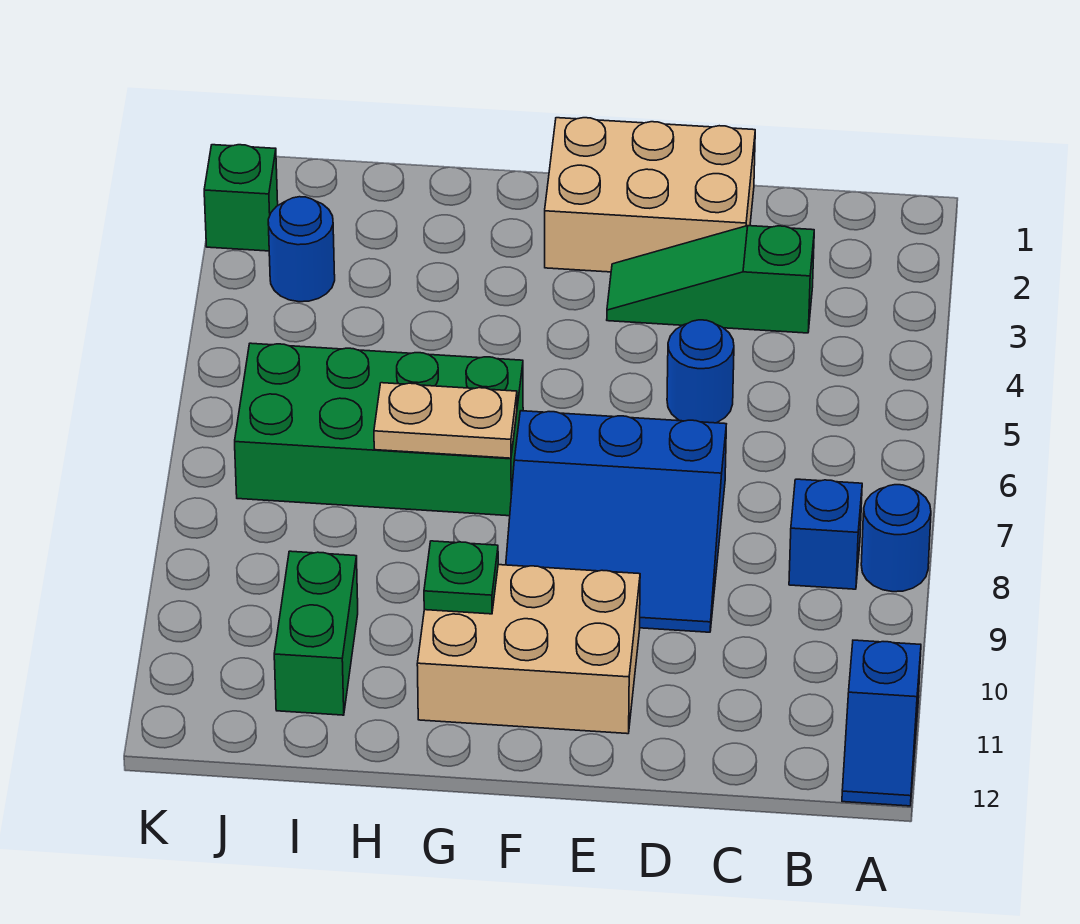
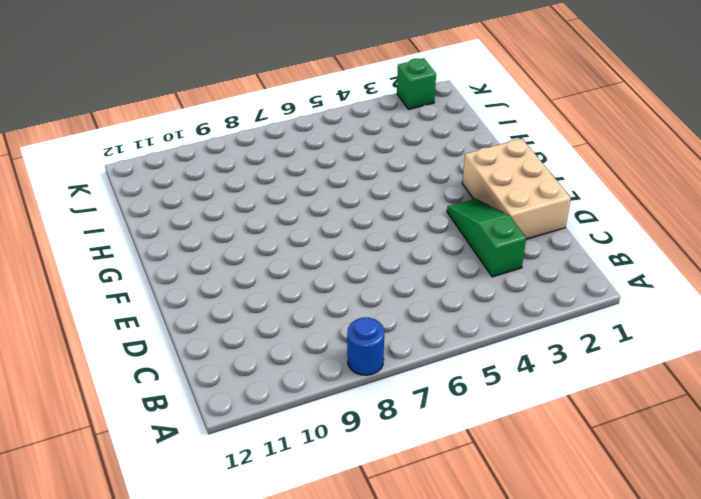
none -> blue slope A11:A12 level 1 top 11
none -> blue brick B8 level 1
none -> blue round brick D5 level 1

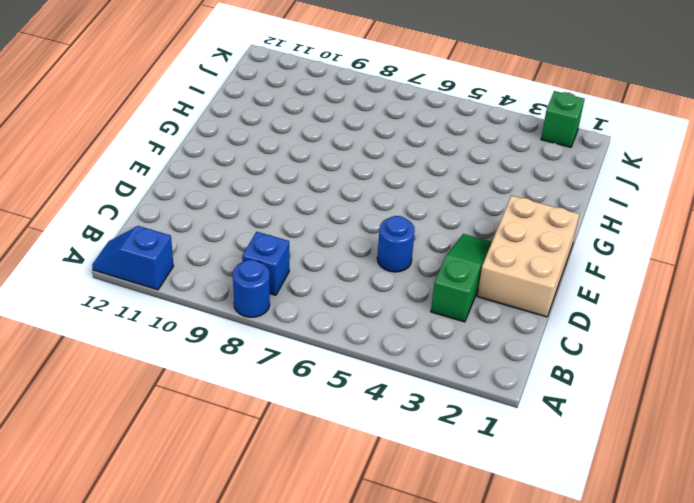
none -> blue slope D7:F9 level 1 top 7
none -> tan brick E10:G11 level 1
none -> green brick G6:J7 level 1

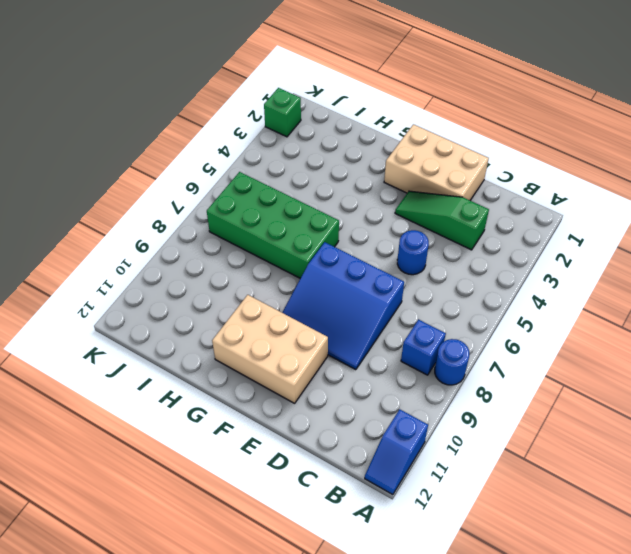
none -> green brick I10:I11 level 1
none -> blue round brick J3 level 1
none -> tan plate G7:H7 level 2

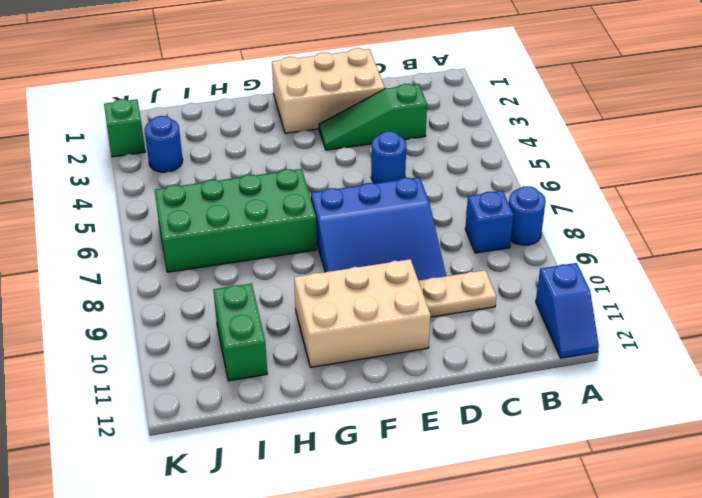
tan plate C10:D10 level 1 -> tan plate G7:H7 level 2
none -> green plate G10 level 2

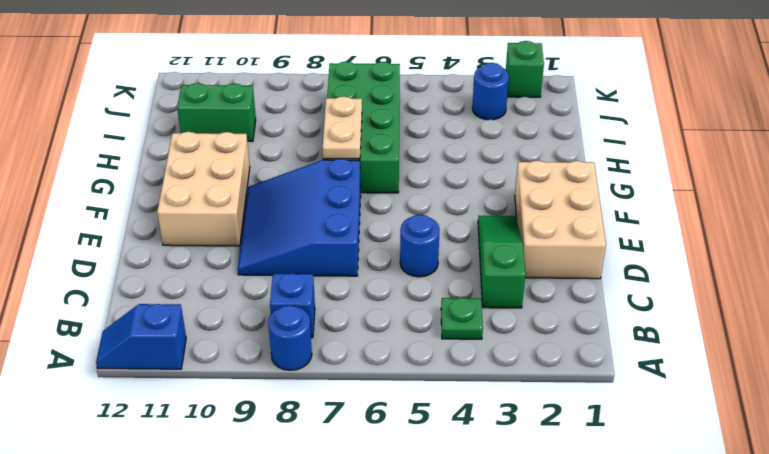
green plate B4 level 1 -> green plate G10 level 2

